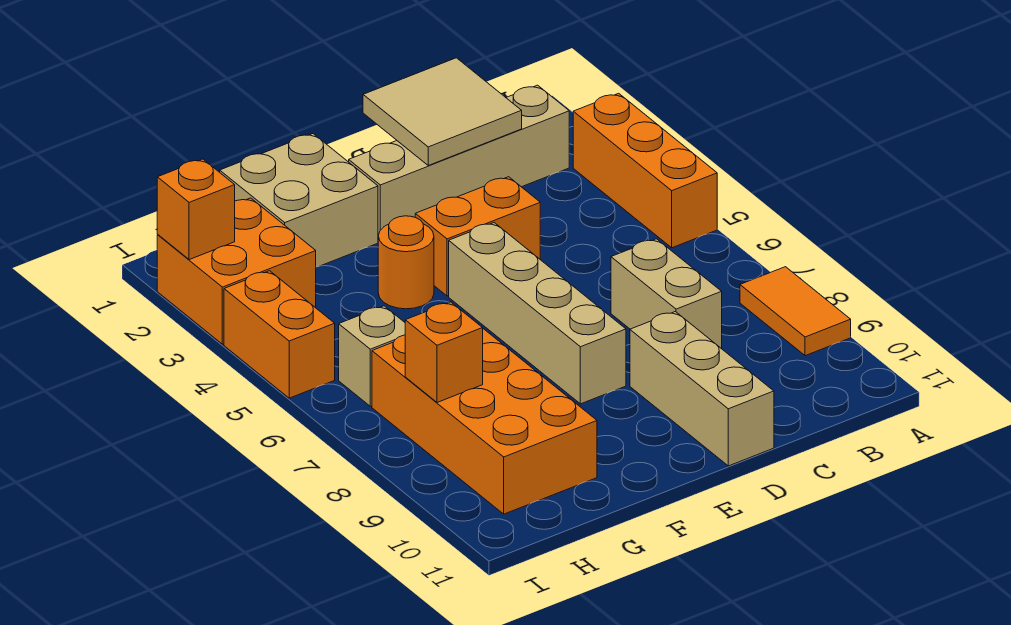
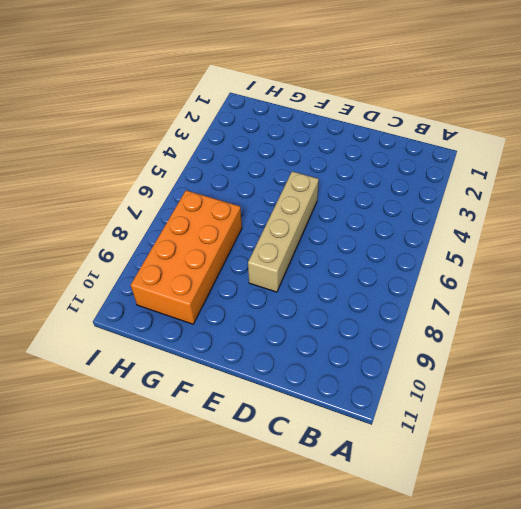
none -> orange brick A3:A5 level 1
none -> orange tile A8:A9 level 1
none -> tan brick B2:E2 level 1

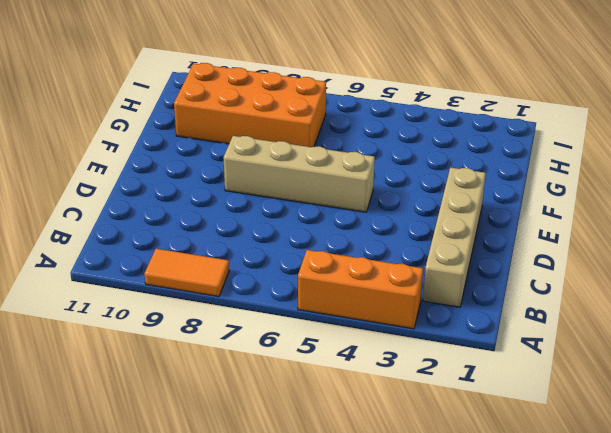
none -> tan brick C7:C8 level 1
none -> orange brick D4:E4 level 1
none -> tan brick D9:D11 level 1

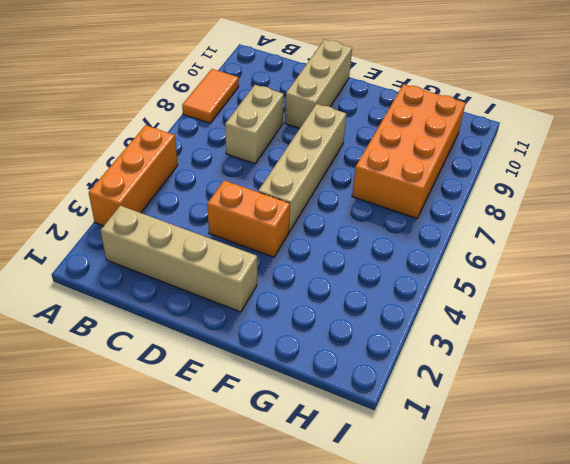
none -> tan brick F1:G2 level 1
none -> orange round brick F4 level 1
none -> orange brick H2:I3 level 1

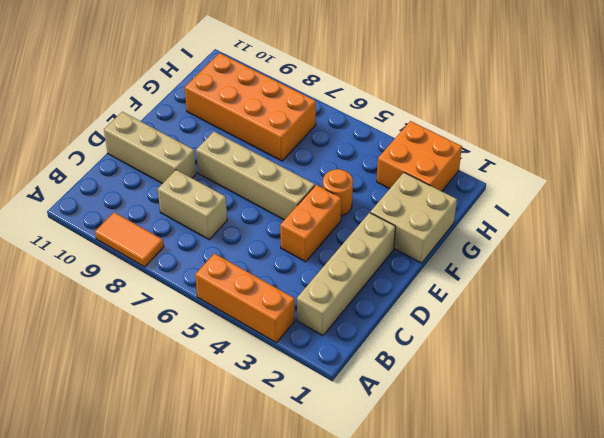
none -> tan brick H6 level 1
none -> orange brick I4:I5 level 1
none -> tan tile C1:D2 level 2

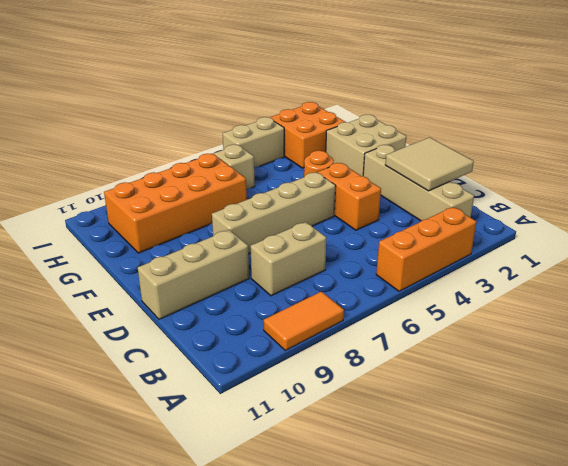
tan brick I4:I5 level 1 -> orange brick I4:I5 level 1
none -> orange brick H8 level 2
none -> orange brick I2 level 2

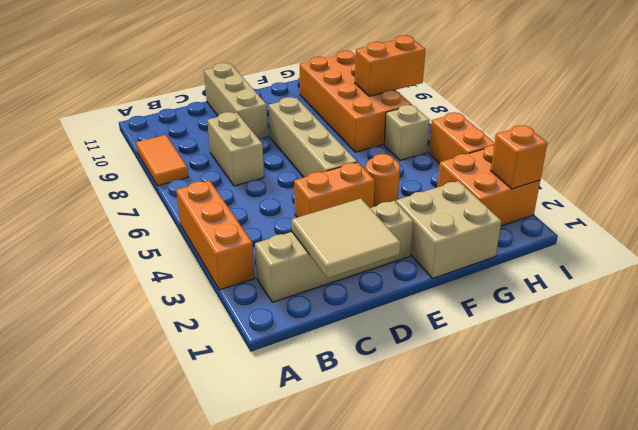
orange brick H8:I8 level 2 -> orange brick H8 level 2

